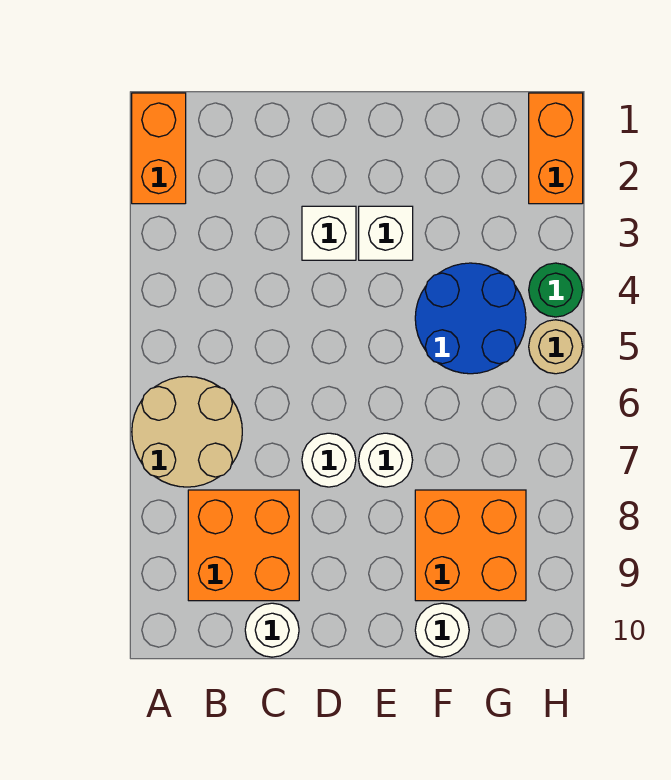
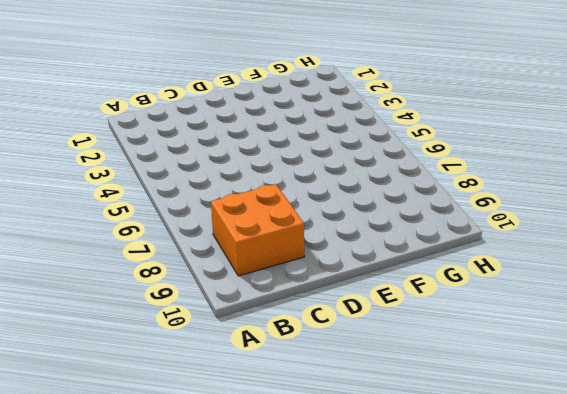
none -> orange brick A1:A2 level 1
none -> tan round brick A6:B7 level 1
none -> white round brick C10 level 1

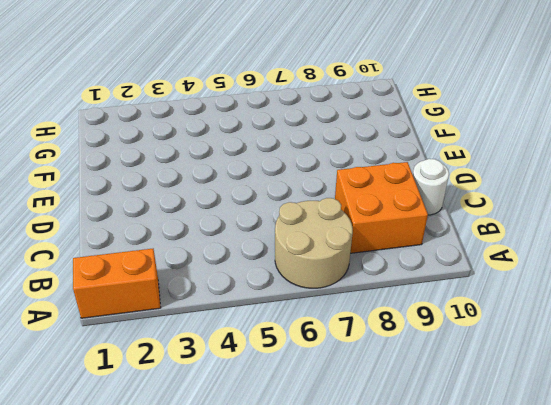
none -> white brick D3 level 1
none -> white round brick D7 level 1
none -> white brick E3 level 1

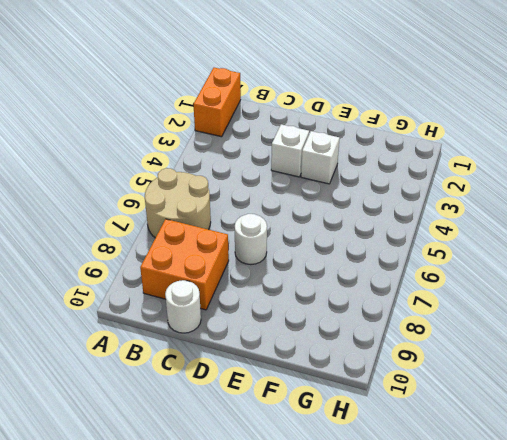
none -> white round brick E7 level 1
none -> blue round brick F4:G5 level 1
none -> orange brick F8:G9 level 1

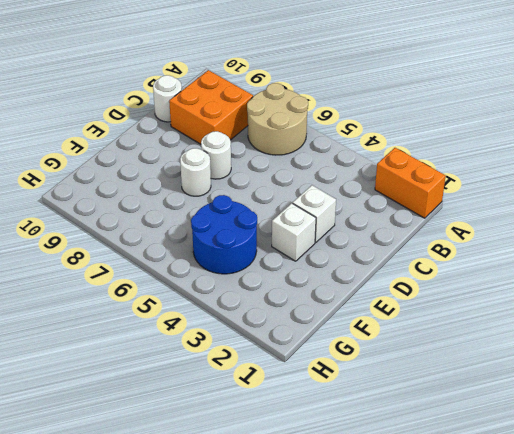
none -> orange brick F8:G9 level 1
none -> white round brick F10 level 1
none -> orange brick H1:H2 level 1

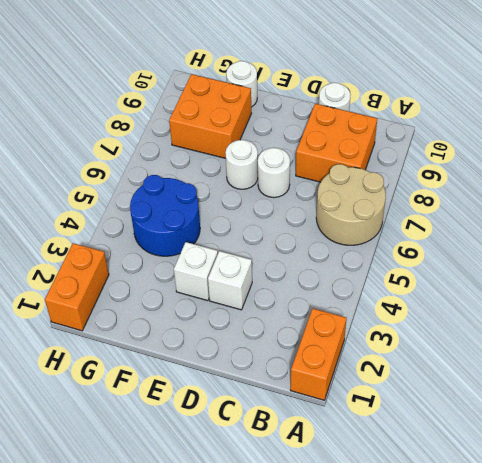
none -> green round brick H4 level 1
none -> tan round brick H5 level 1

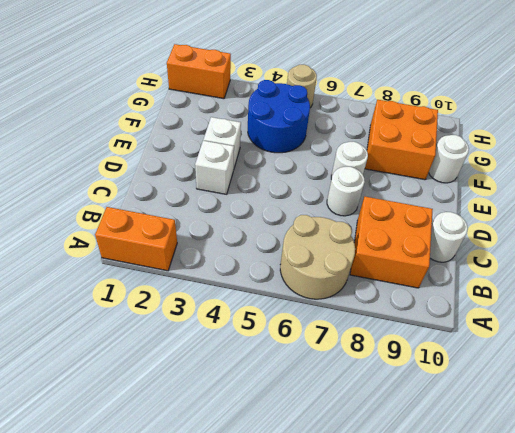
none -> green round brick H4 level 1

